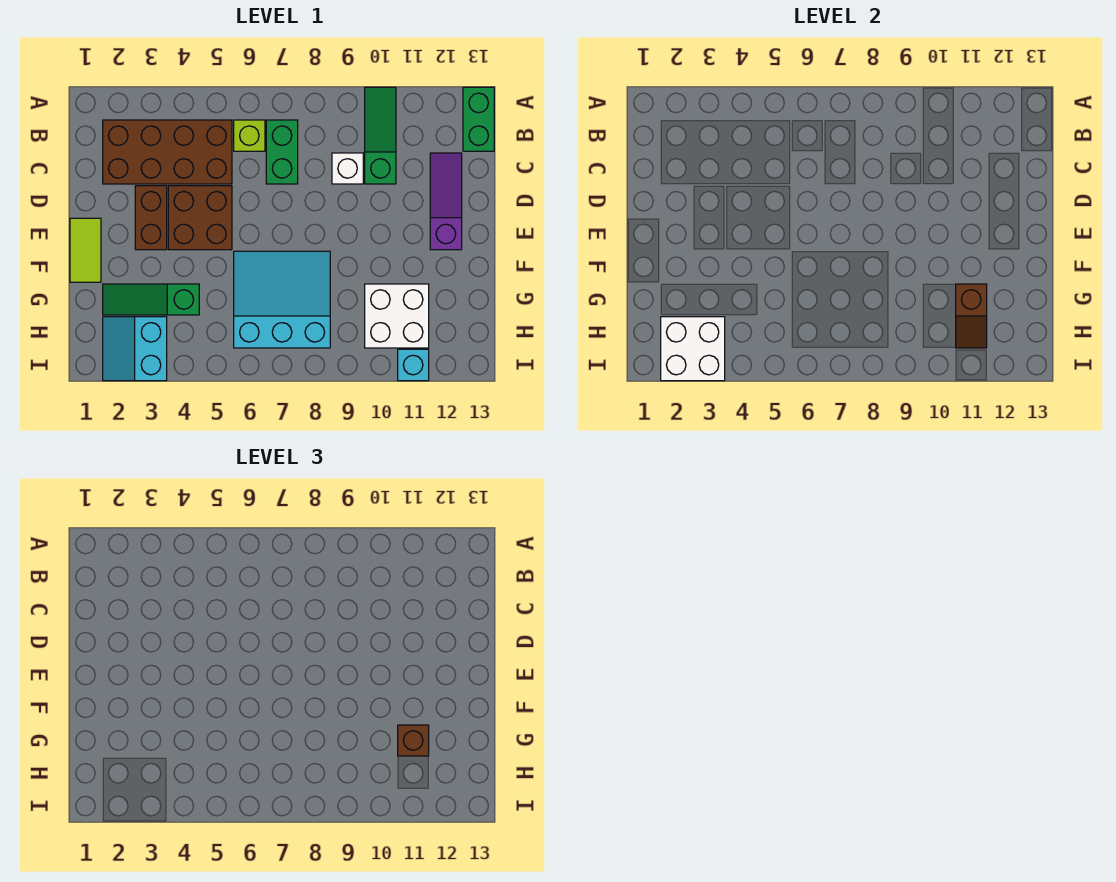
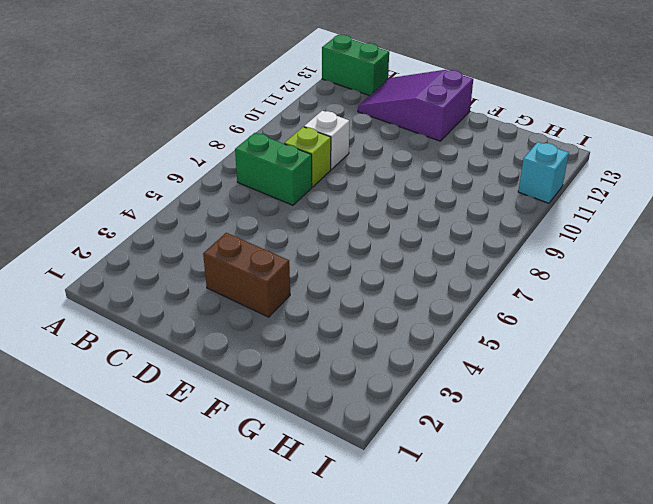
lime brick C8 level 1 -> lime brick B6 level 1
purple slope C12:E13 level 1 top E -> purple slope C12:E12 level 1 top E
none -> green slope A10:C10 level 1 top C
none -> brown brick B2:C5 level 1
none -> brown brick D4:E5 level 1

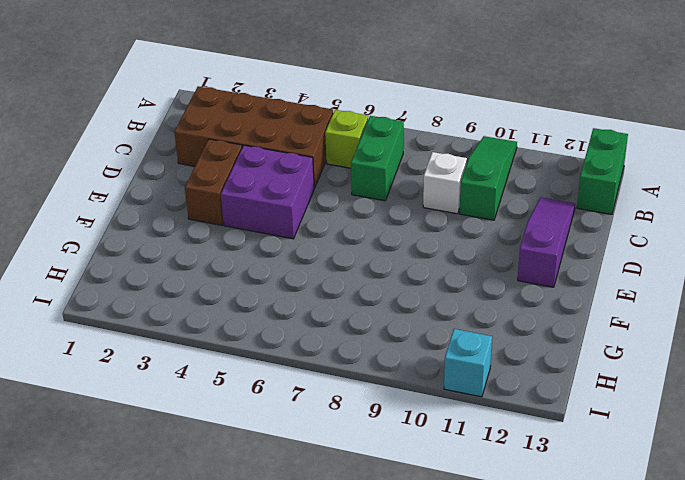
purple brick D4:E5 level 1 -> brown brick D4:E5 level 1
none -> lime tile E1:F1 level 1
none -> cyan slope F6:H8 level 1 top H
none -> green slope G2:G4 level 1 top 4

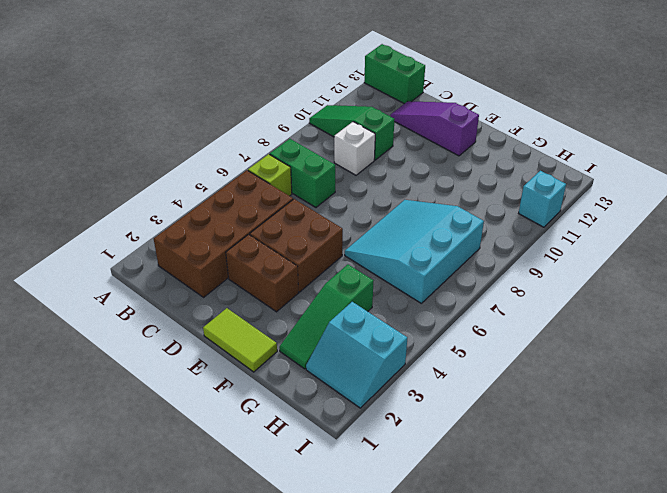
none -> white brick G10:H11 level 1
none -> brown slope G11:H11 level 2 top G
none -> white brick H2:I3 level 2

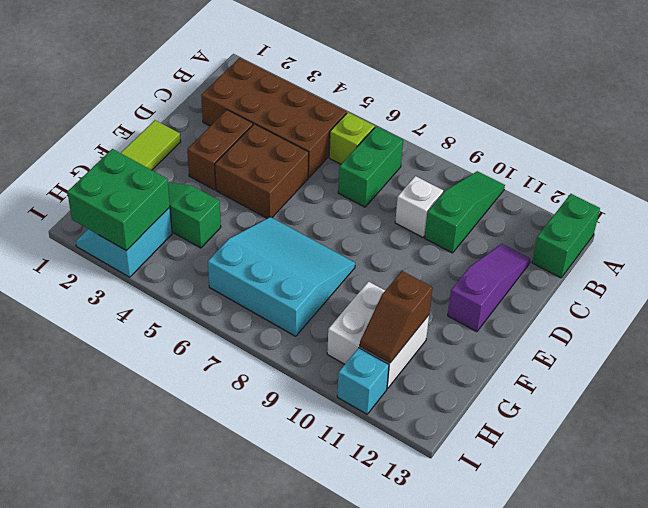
green brick H2:I3 level 2 -> white brick H2:I3 level 2
none -> brown brick G11 level 3

